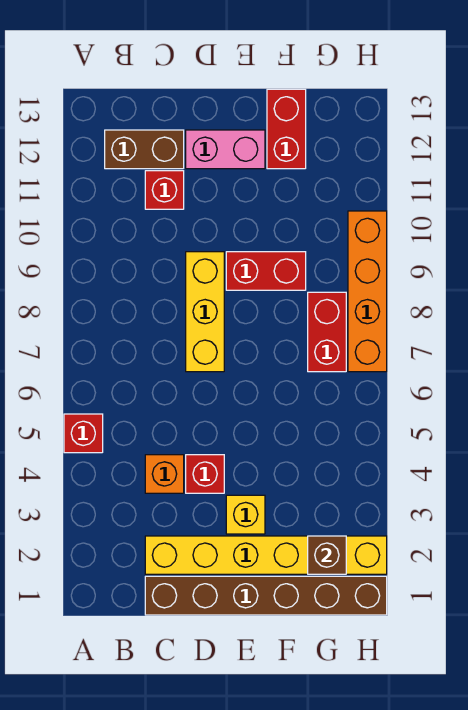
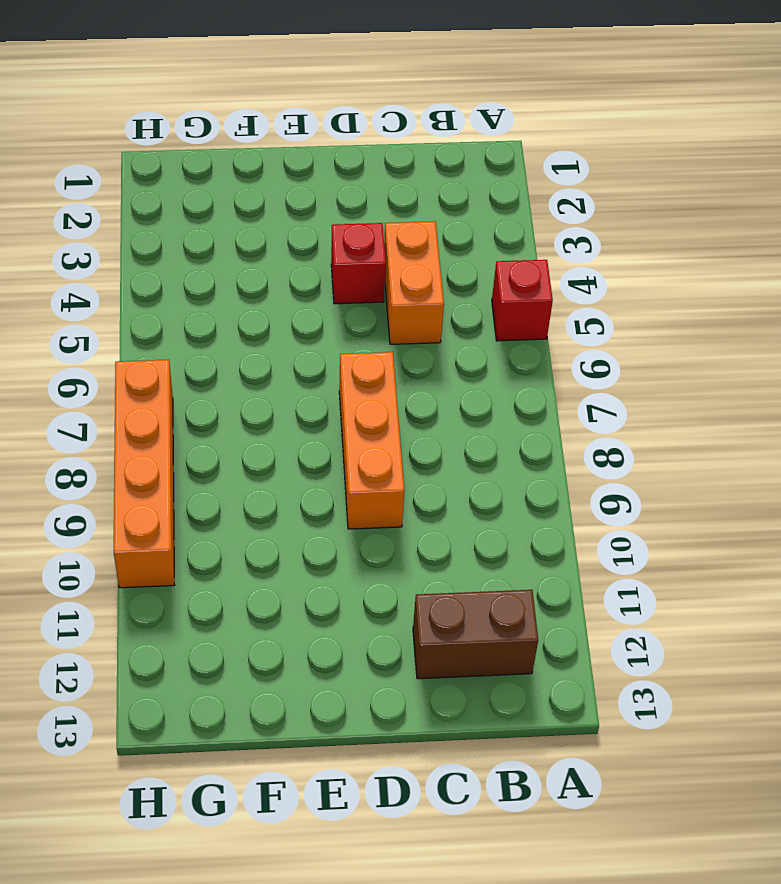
orange brick C4:C5 level 1 -> orange brick C4 level 1
orange brick D7:D9 level 1 -> yellow brick D7:D9 level 1
none -> brown brick C1:H1 level 1
none -> yellow brick C2:H2 level 1
none -> red brick C11 level 1

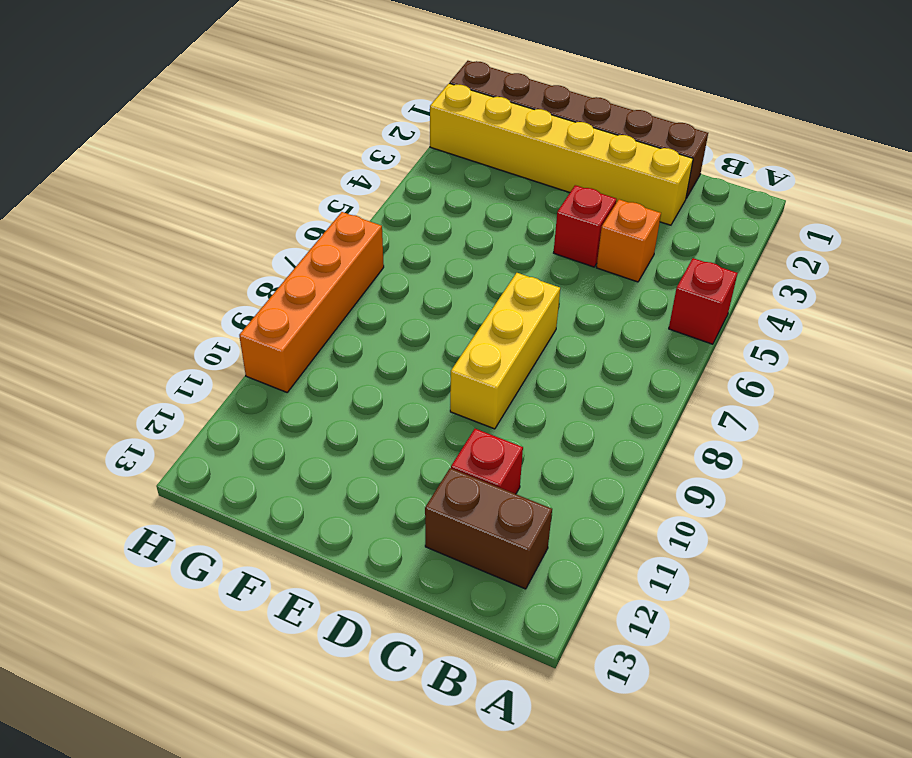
none -> pink brick D12:E12 level 1
none -> yellow brick E3 level 1
none -> red brick E9:F9 level 1

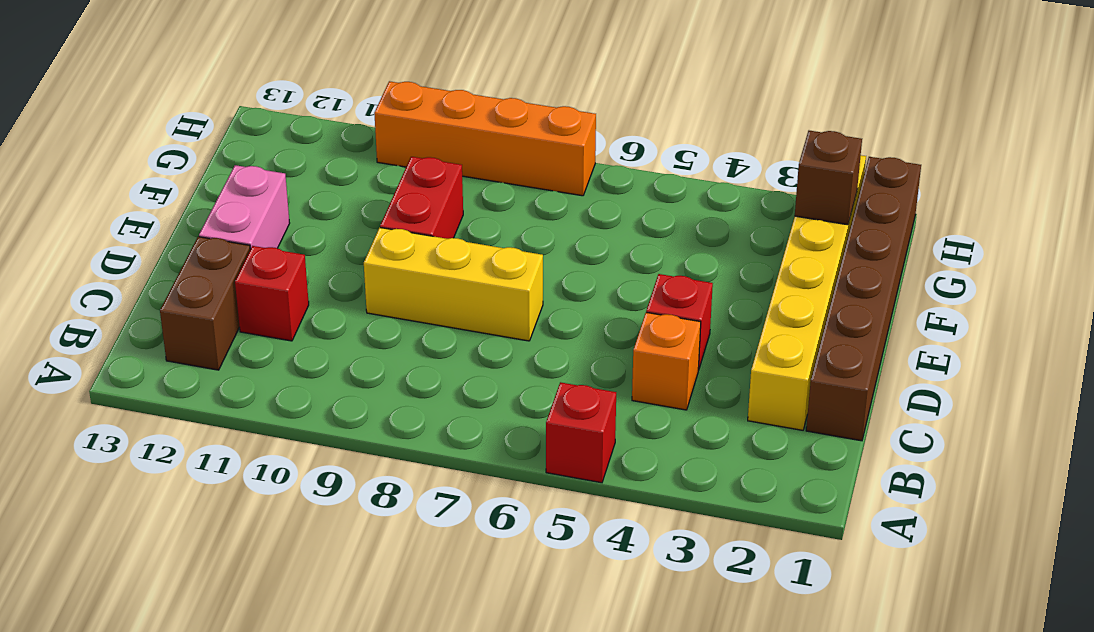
none -> yellow brick E3 level 1
none -> red brick F12:F13 level 1
none -> red brick G7:G8 level 1

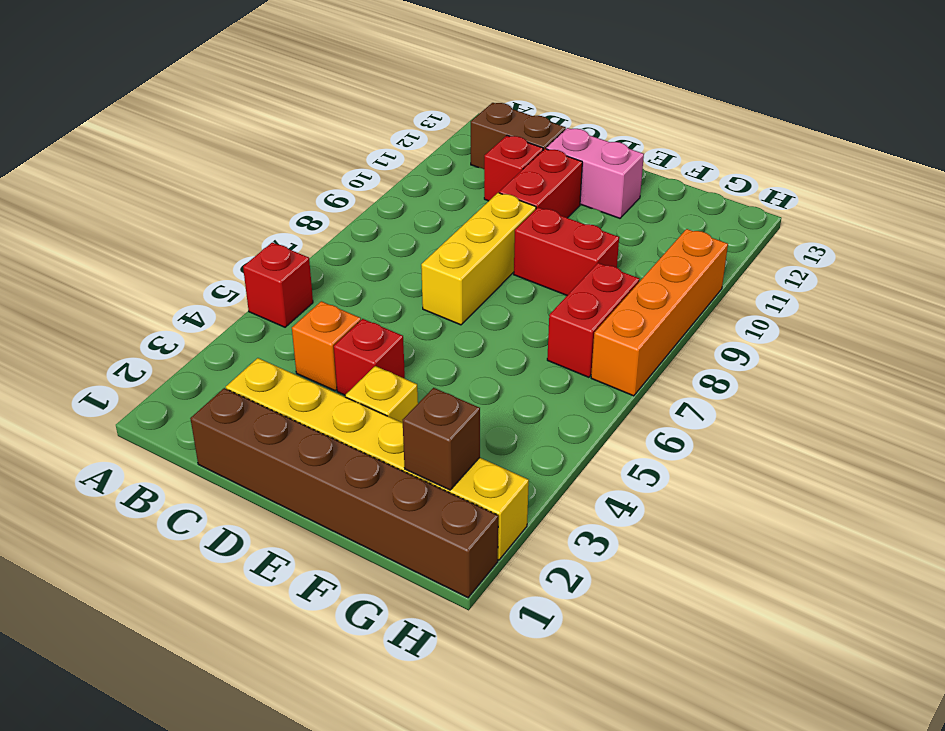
red brick D10:D11 level 1 -> red brick F12:F13 level 1

